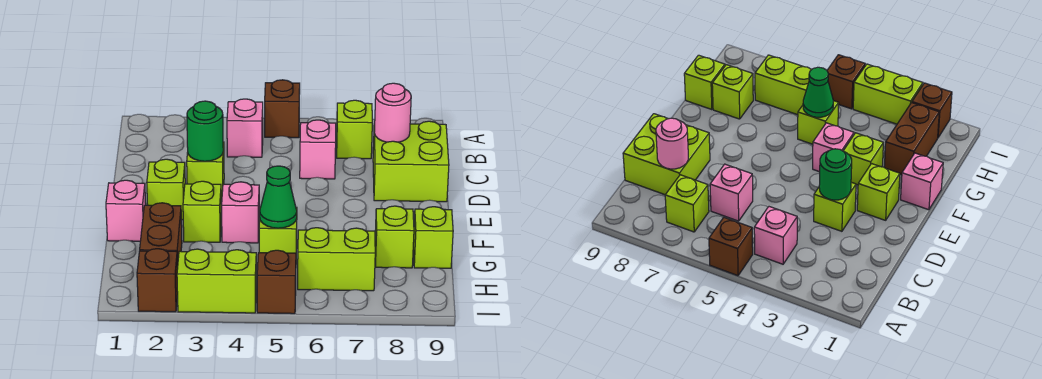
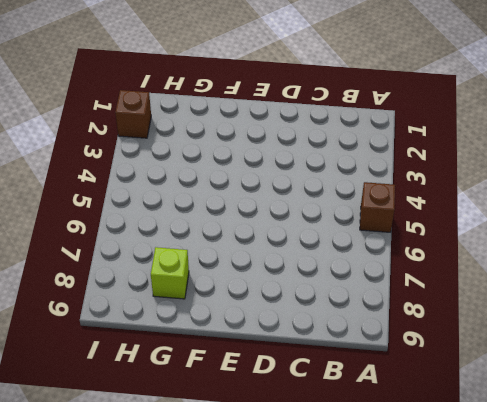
none -> pink brick B4 level 1
none -> lime brick B7 level 1
none -> pink brick C6 level 1

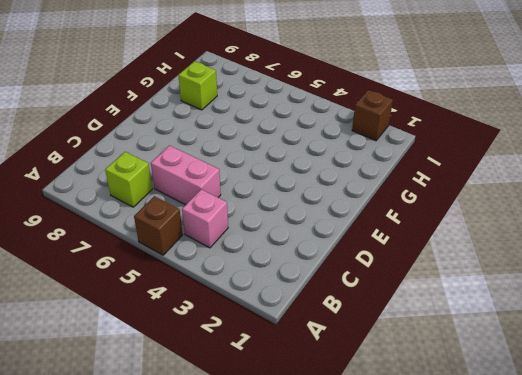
pink brick C5:C6 level 1 -> pink brick C6 level 1
none -> lime brick C8:D9 level 1
none -> lime brick D3 level 1
none -> lime brick E2 level 1

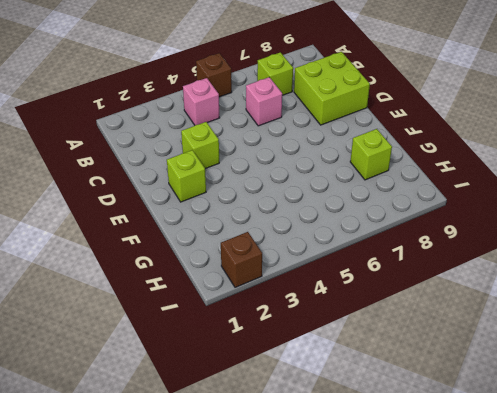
none -> pink brick F1 level 1
none -> lime brick F3 level 1
none -> pink brick F4 level 1

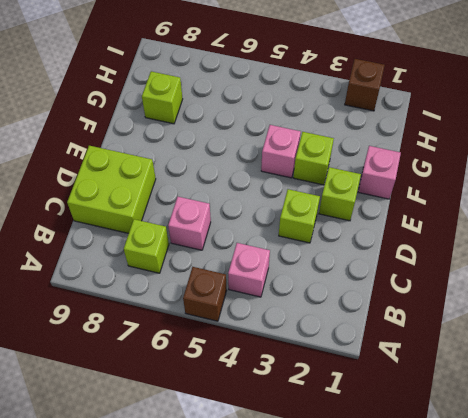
none -> brown brick G2:H2 level 1
none -> lime brick G5 level 1
none -> lime brick G9 level 1

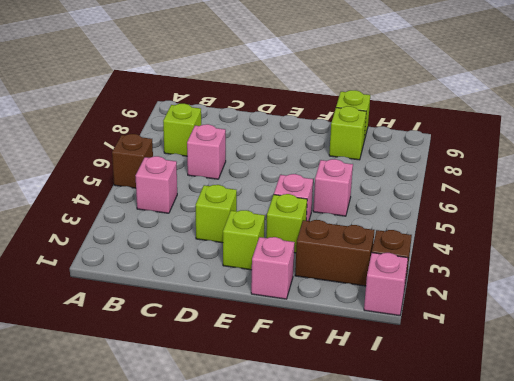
pink brick G5 level 1 -> lime brick G5 level 1
pink brick I1 level 1 -> none
none -> lime brick C8:D9 level 1
none -> lime brick H6:H7 level 1
none -> lime brick I3:I4 level 1

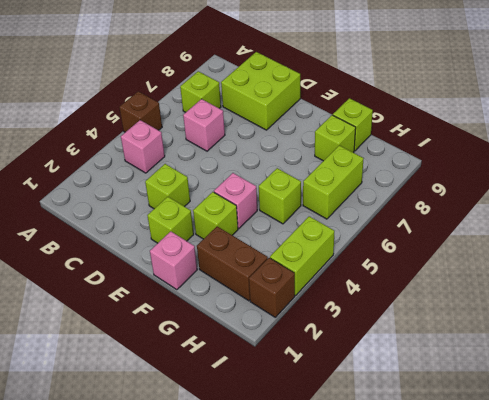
none -> brown brick I5 level 1
none -> pink round brick C8 level 2
none -> green round brick D3 level 2

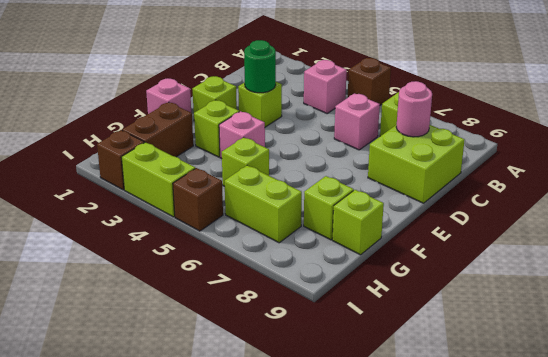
none -> green cone G5 level 2

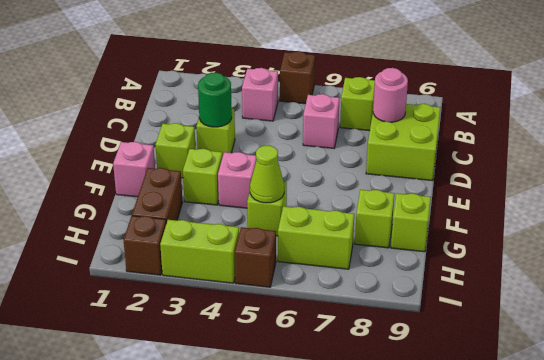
lime cone G5 level 2 -> green cone G5 level 2

